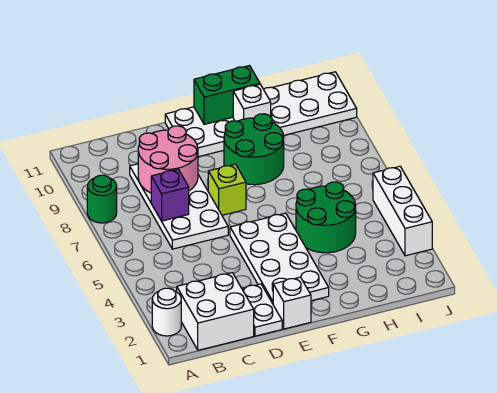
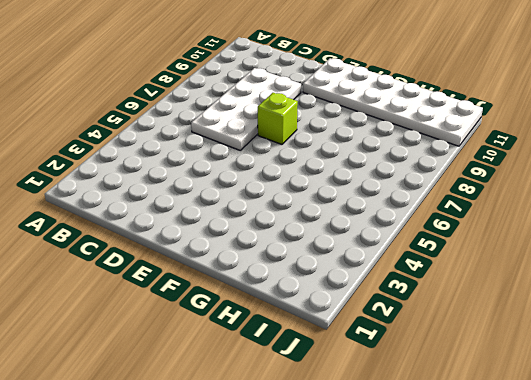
none -> white round brick A2 level 1
none -> green round brick A8 level 1
none -> white brick B1:C2 level 1

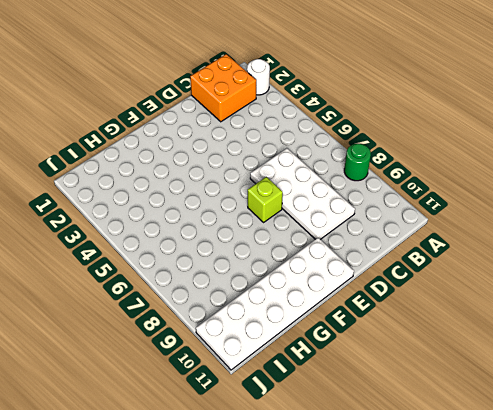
orange brick B1:C2 level 1 -> white brick B1:C2 level 1
none -> white plate D1:D2 level 1
none -> white brick E1 level 1
none -> white plate E2:F5 level 1

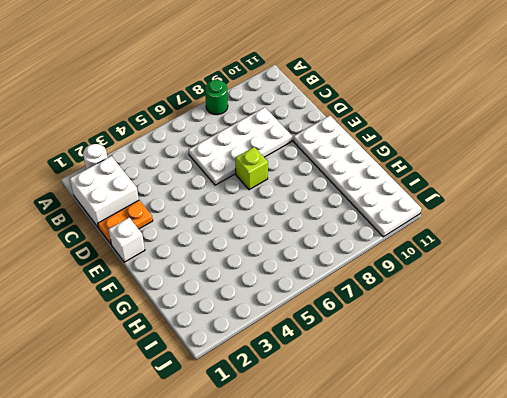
orange plate D1:D2 level 1 -> white plate D1:D2 level 1
none -> white plate E2:F5 level 1
none -> green round brick F8:G9 level 1
none -> green round brick G4:H5 level 1

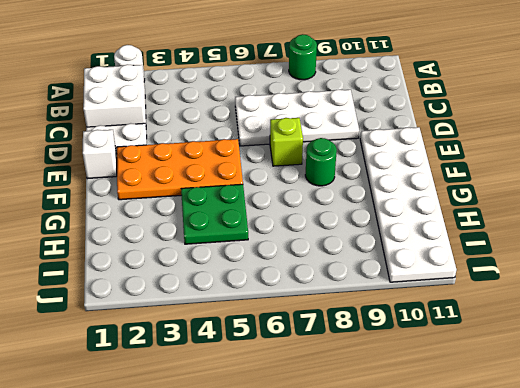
orange plate E2:F5 level 1 -> white plate E2:F5 level 1
green round brick F8 level 1 -> green round brick F8:G9 level 1
green plate G4:H5 level 1 -> green round brick G4:H5 level 1
none -> white brick J3:J5 level 1
none -> purple brick C7 level 2
none -> pink round brick C8:D9 level 2

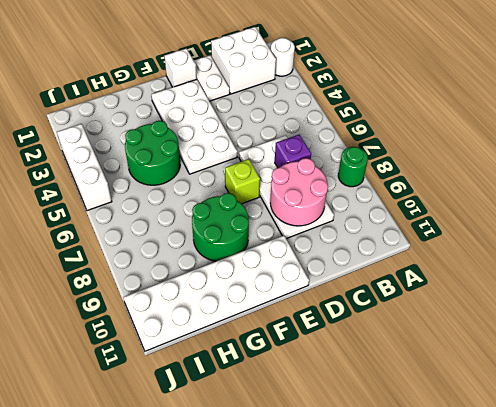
none -> green brick F11:G11 level 2
none -> white brick G10 level 2

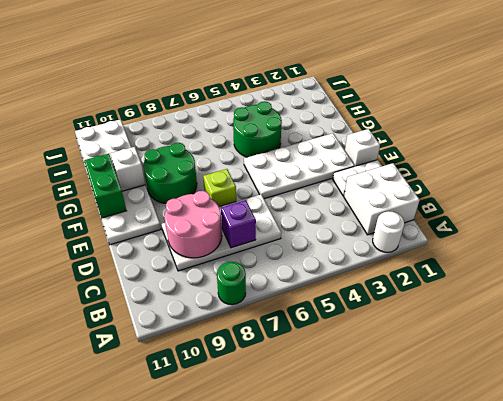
none -> white brick J3:J5 level 1

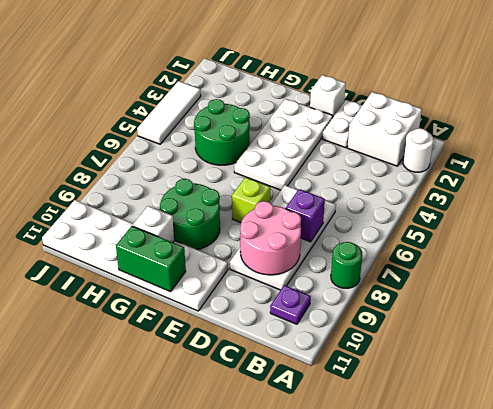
purple plate B10 level 1 -> none
white tile J3:J5 level 1 -> white brick J3:J5 level 1

